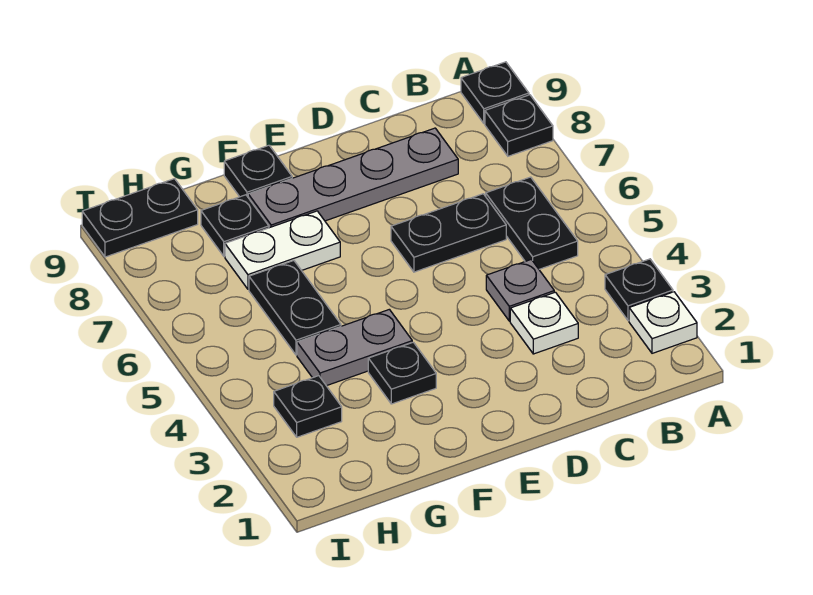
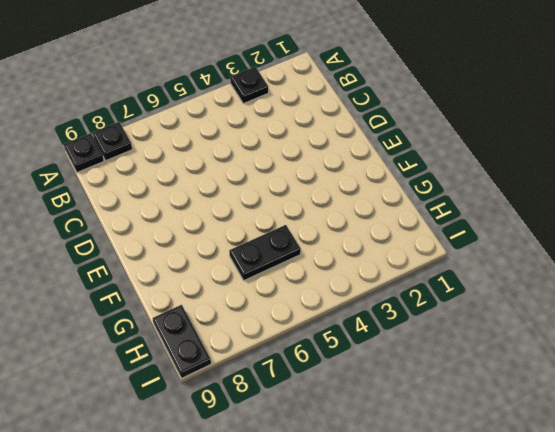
none -> white plate A2 level 1
none -> black plate B5:B6 level 1
none -> white plate C3 level 1

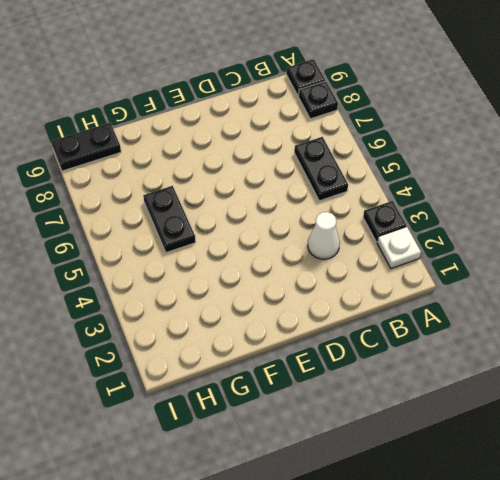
white cone C3 level 1 -> white plate C3 level 1
none -> grey plate C4 level 1
none -> black plate C6:D6 level 1
none -> grey plate C8:F8 level 1

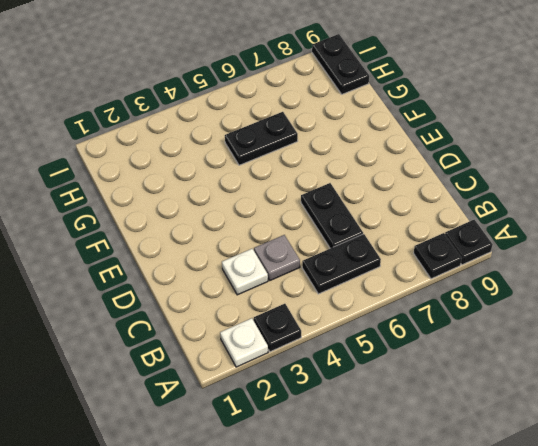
none -> grey plate C8:F8 level 1
none -> black plate F3 level 1
none -> grey plate F4:G4 level 1

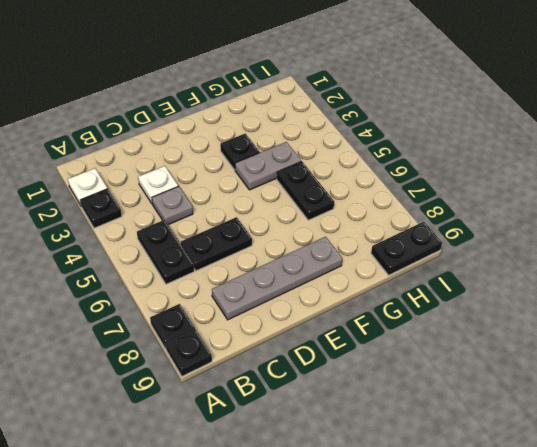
none -> white plate F7:G7 level 1
none -> black plate F9 level 1
none -> black plate G8 level 1

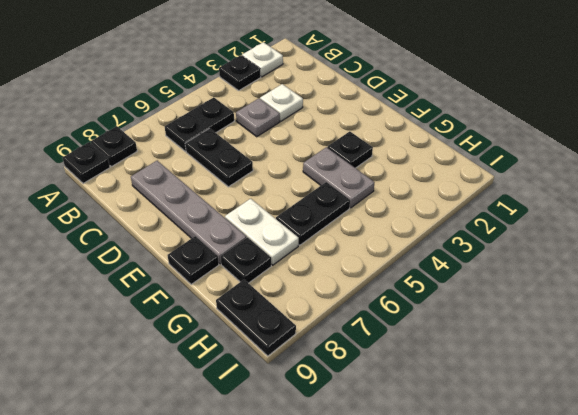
none -> black plate H3 level 1

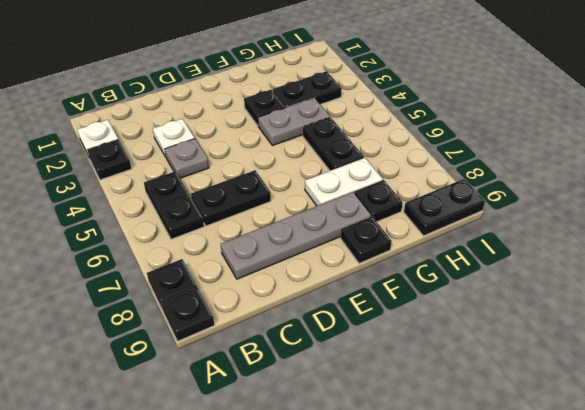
black plate G3:H3 level 1 -> black plate H3 level 1

